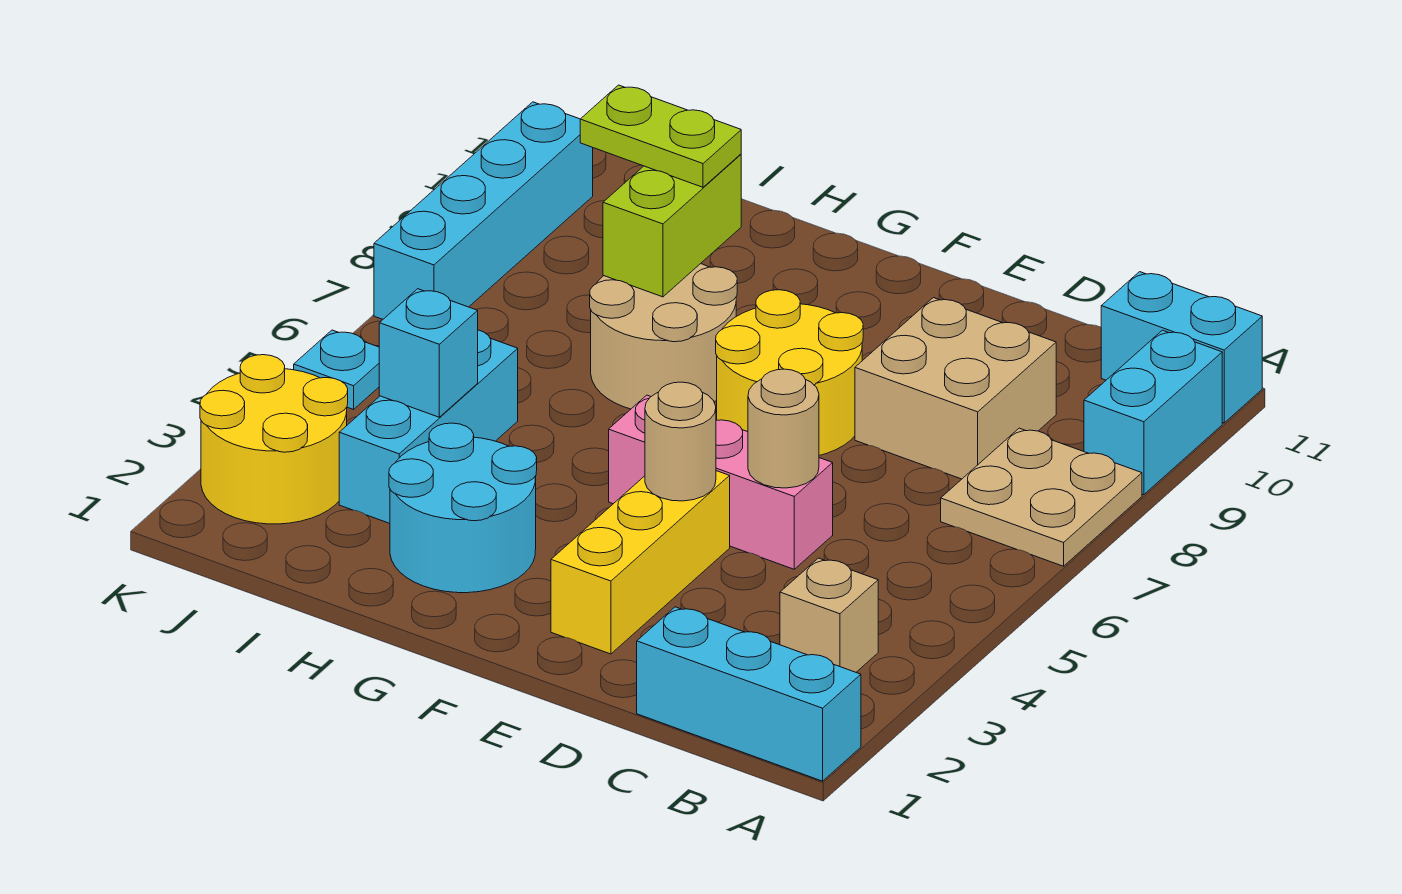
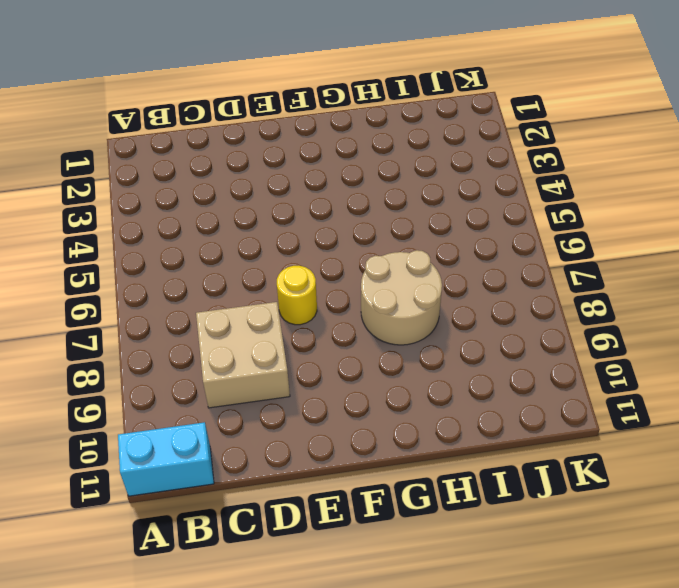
yellow round brick E7 level 1 -> yellow round brick E7:F8 level 1
none -> cyan brick A1:C1 level 1
none -> tan plate A7:B8 level 1
none -> cyan brick A9:A10 level 1

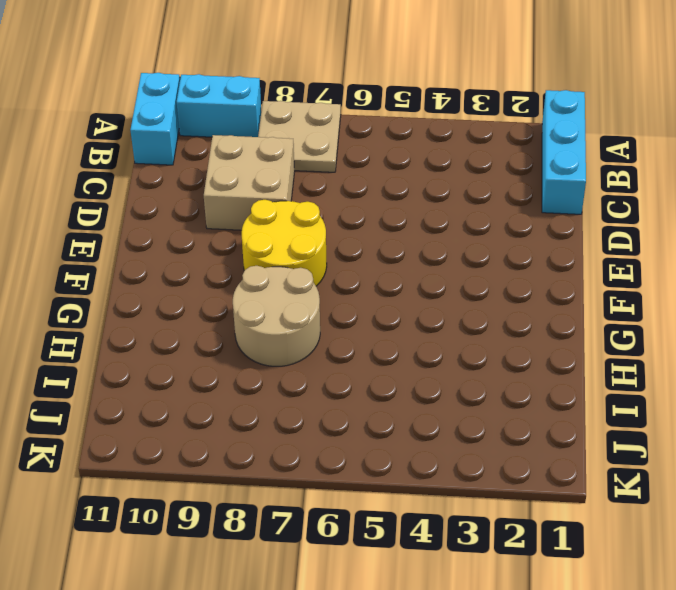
none -> tan brick B3 level 1
none -> pink brick D5:F5 level 1
none -> yellow brick E2:E4 level 1

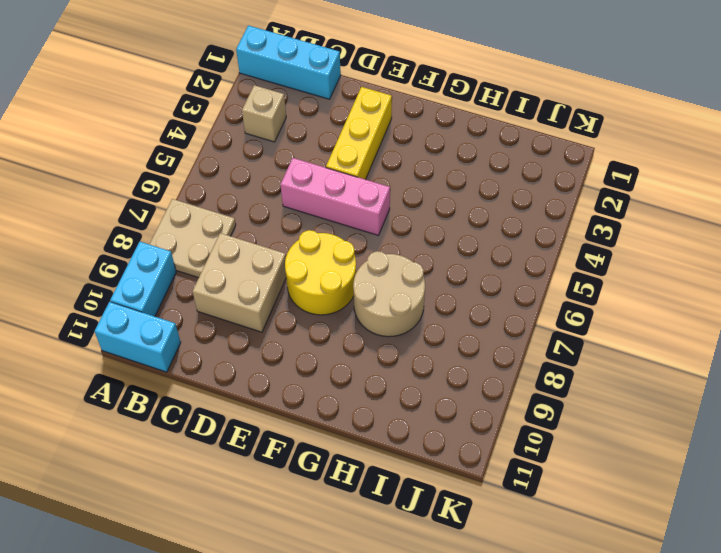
none -> cyan round brick G2:H3 level 1
none -> cyan brick I3:I5 level 1
none -> yellow round brick J2:K3 level 1

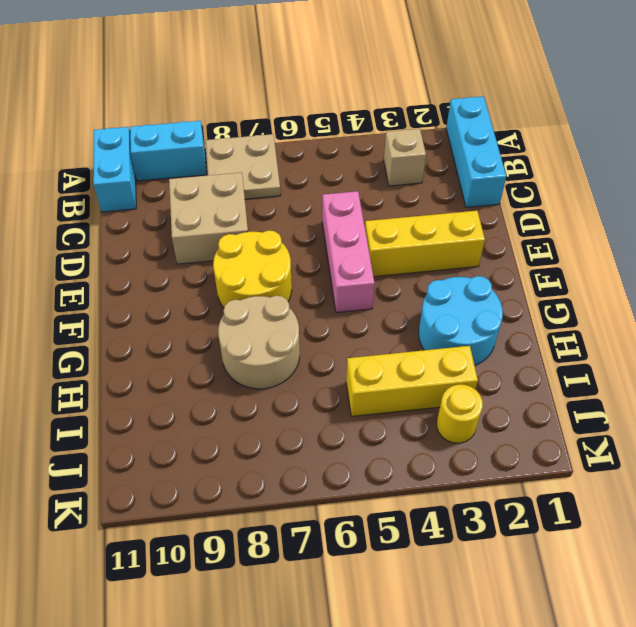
yellow brick I3:I5 level 1 -> cyan brick I3:I5 level 1
yellow round brick J3 level 1 -> yellow round brick J2:K3 level 1
none -> cyan plate K5 level 1
none -> cyan brick K7:K10 level 1
none -> tan round brick D5 level 2

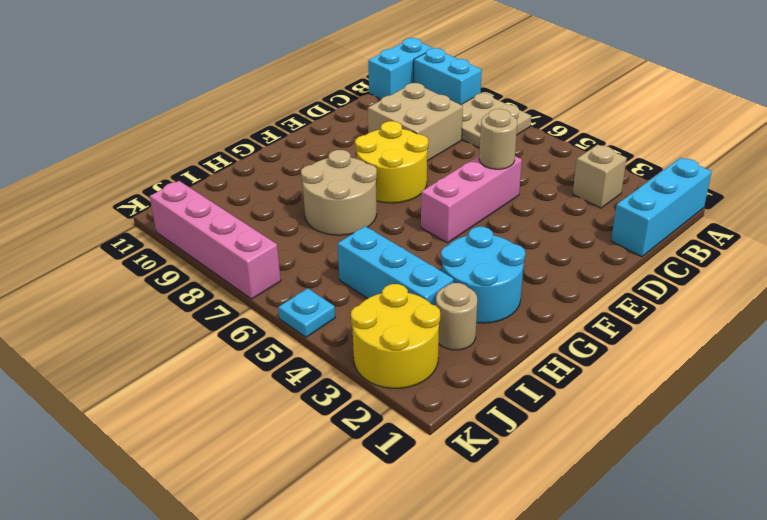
tan round brick I2 level 1 -> tan round brick E4 level 2
pink brick K7:K10 level 1 -> cyan brick K7:K10 level 1
none -> yellow brick E2:E4 level 1
none -> lime brick H8:H9 level 2
none -> cyan brick I4 level 2

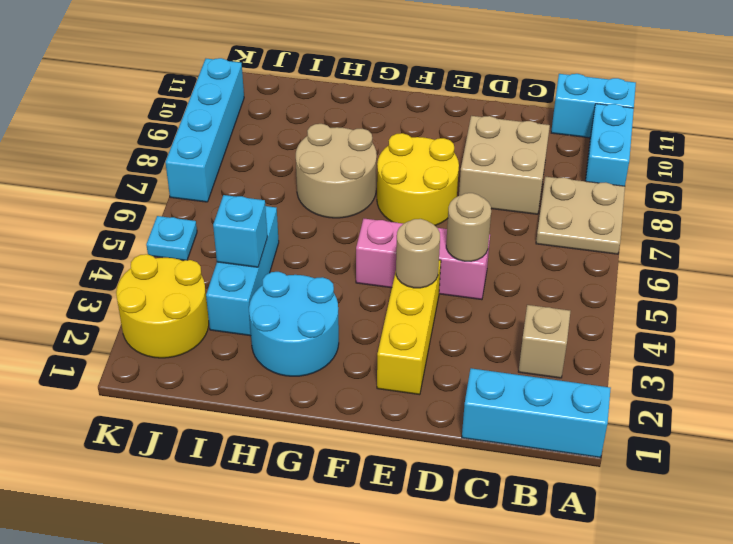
none -> lime brick H8:H9 level 2
none -> lime plate H9:I9 level 3

